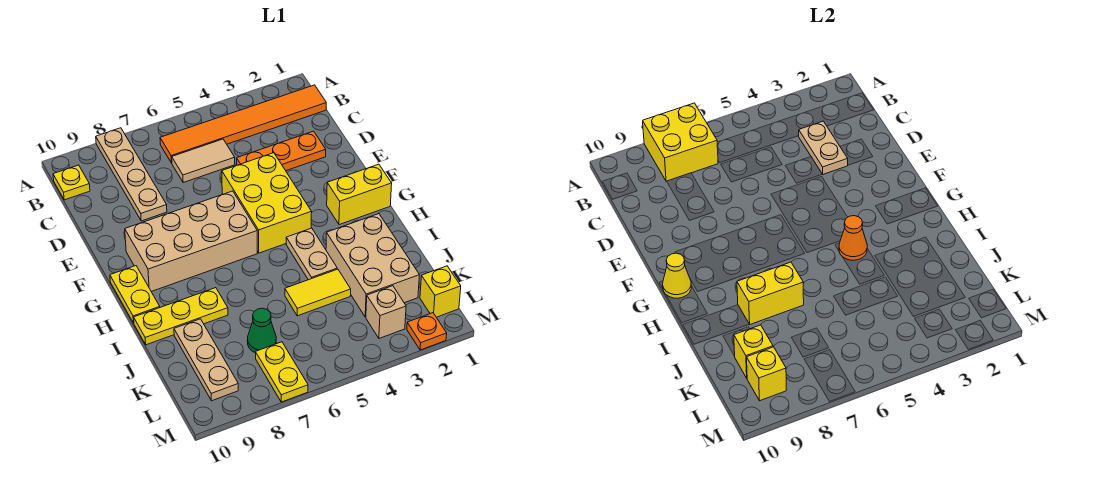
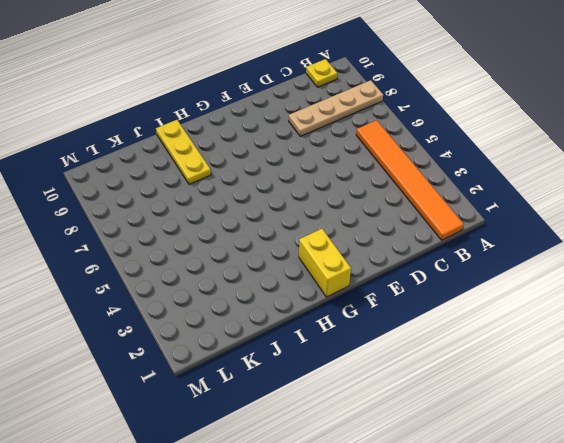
none -> tan tile C5:C6 level 1
none -> orange plate D2:D4 level 1
none -> yellow brick E4:G5 level 1

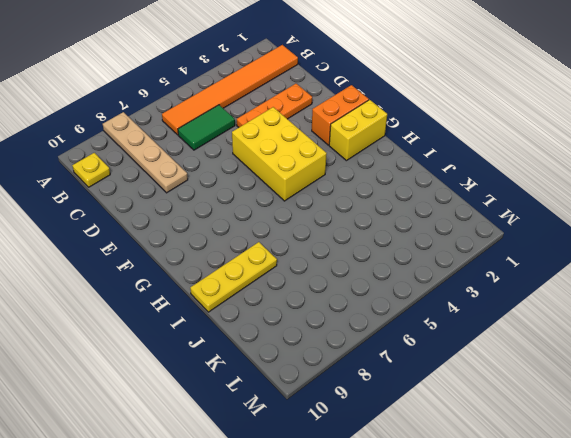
green tile C5:C6 level 1 -> tan tile C5:C6 level 1
orange brick F1:F2 level 1 -> none
none -> tan brick F6:G9 level 1
none -> yellow plate G10:H10 level 1
none -> tan plate H4:I4 level 1

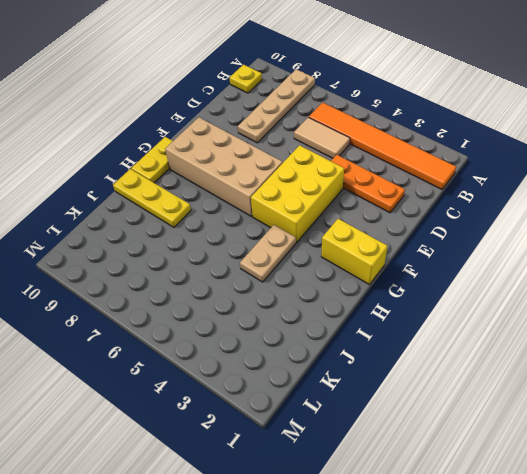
none -> tan brick I2:K3 level 1
none -> yellow tile J4:J5 level 1
none -> tan plate J9:L9 level 1

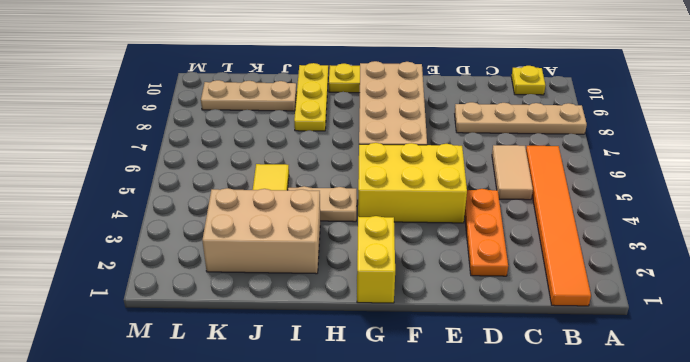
none -> green cone K7 level 1
none -> yellow brick L1 level 1
none -> tan brick L3 level 1

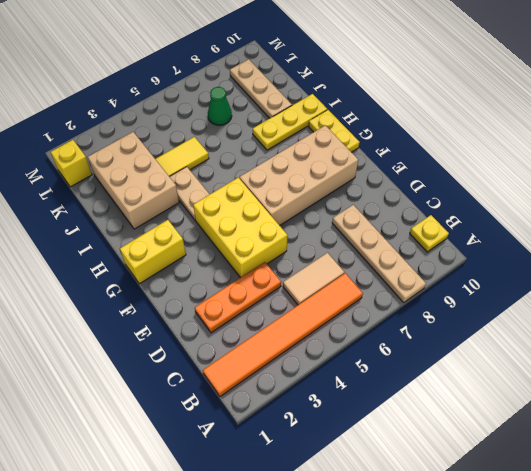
none -> tan brick L3 level 1
none -> yellow plate L7:M7 level 1
none -> orange plate M2 level 1

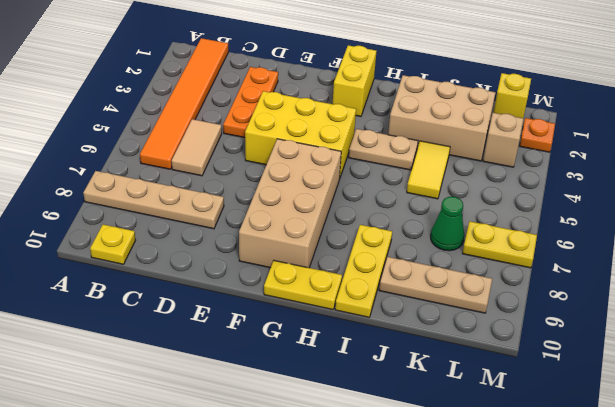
none -> yellow brick A7:B8 level 2
none -> tan plate C3:D3 level 2
none -> yellow cone G10 level 2

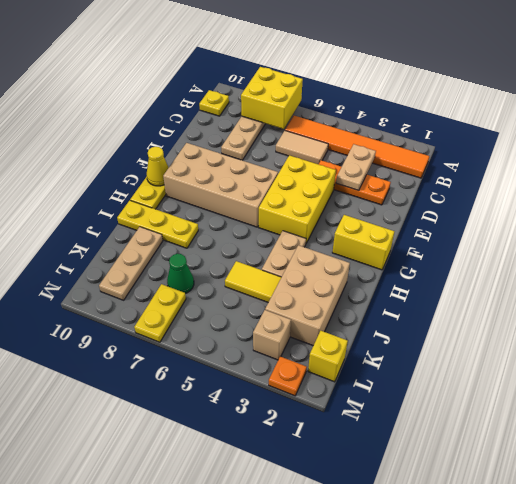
none -> orange cone H4 level 2
none -> yellow brick I7:I8 level 2
none -> yellow brick K9 level 2

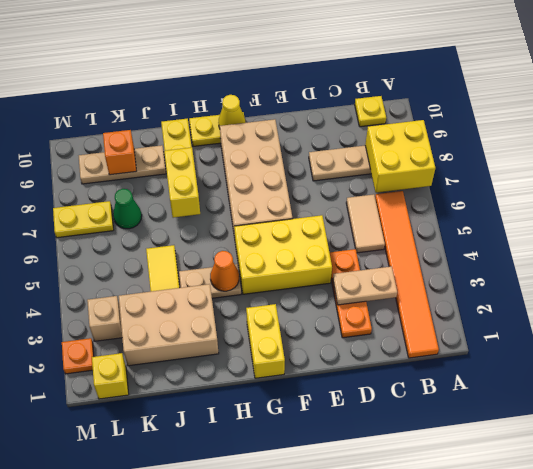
orange brick K9 level 2 -> yellow brick K9 level 2
none -> yellow brick L9 level 2

